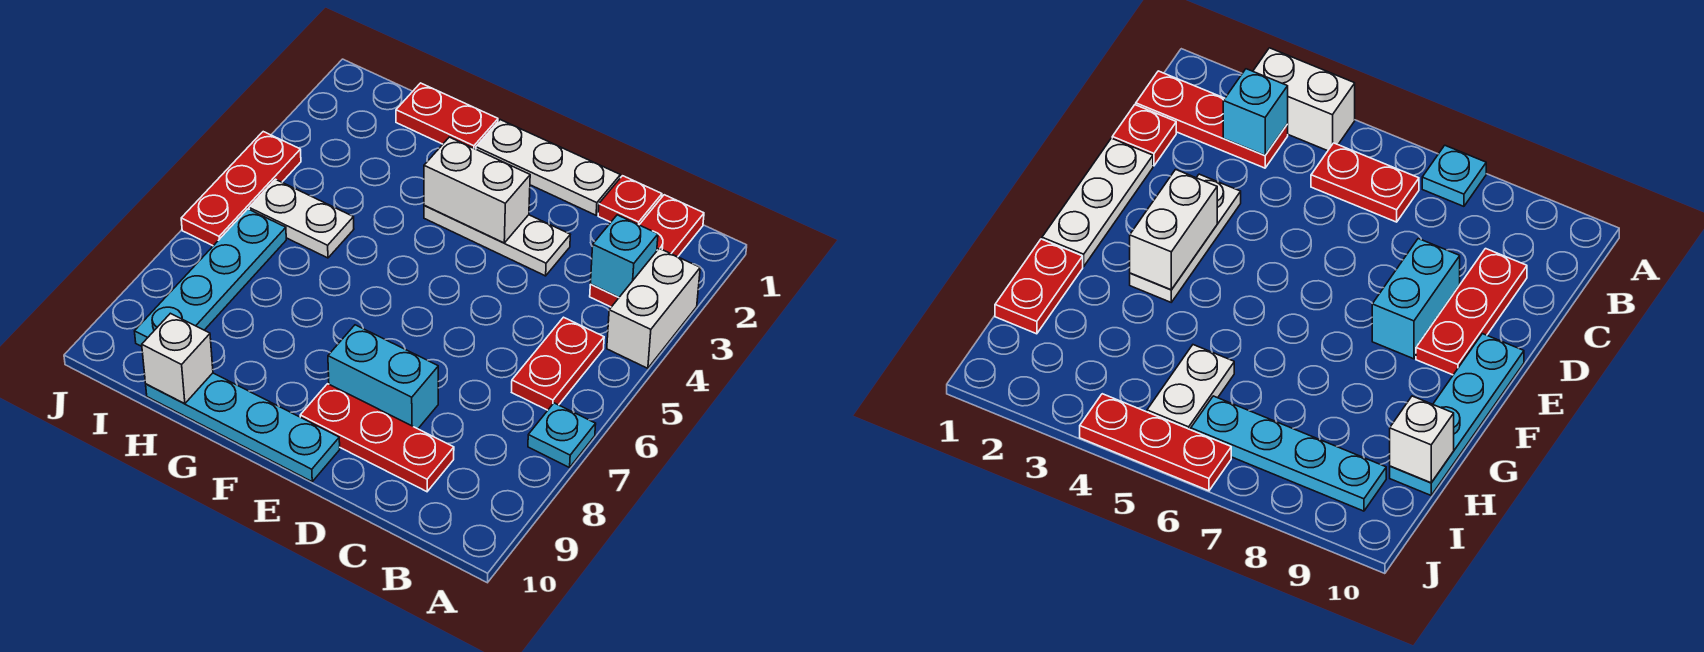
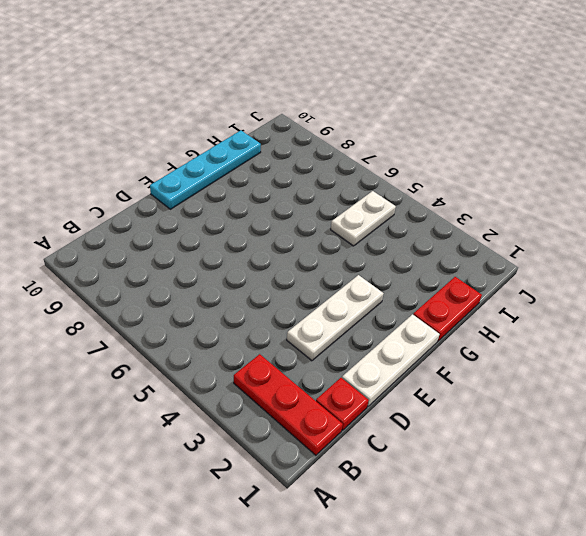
none -> white brick A3:A4 level 1
none -> cyan plate A7 level 1
none -> red plate B5:B6 level 1

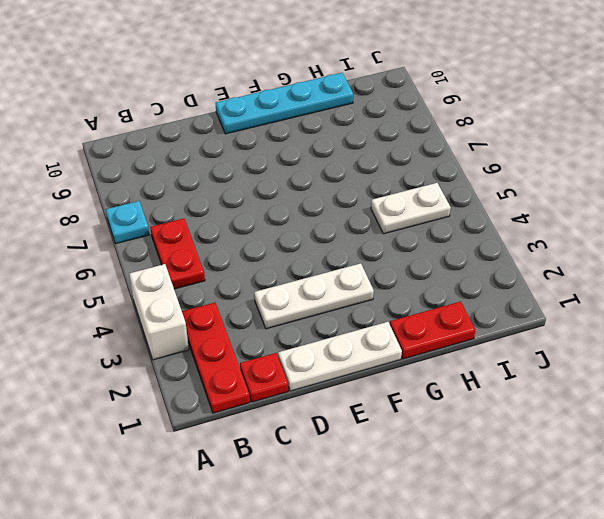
none -> red plate C9:E9 level 1
none -> cyan brick D8:E8 level 1
none -> cyan plate I6:I9 level 1

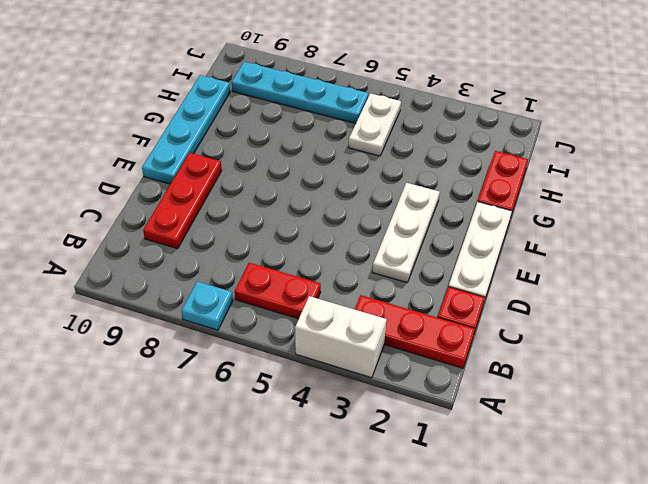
none -> cyan brick D8:E8 level 1
none -> red plate J4:J6 level 1
none -> cyan brick B3 level 2

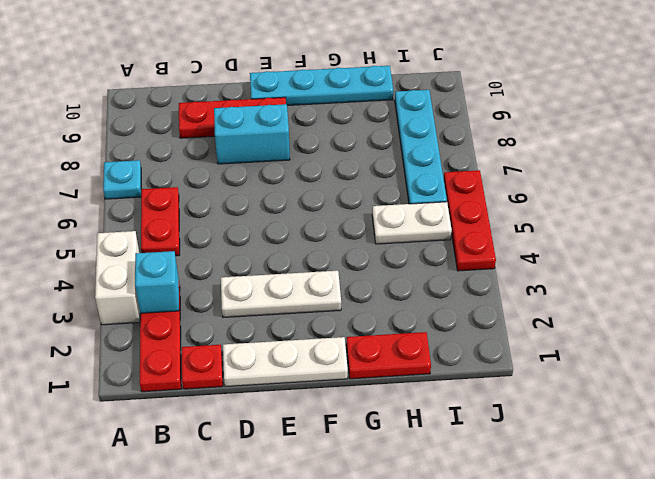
none -> white brick E3:F3 level 2
none -> white brick H10 level 2

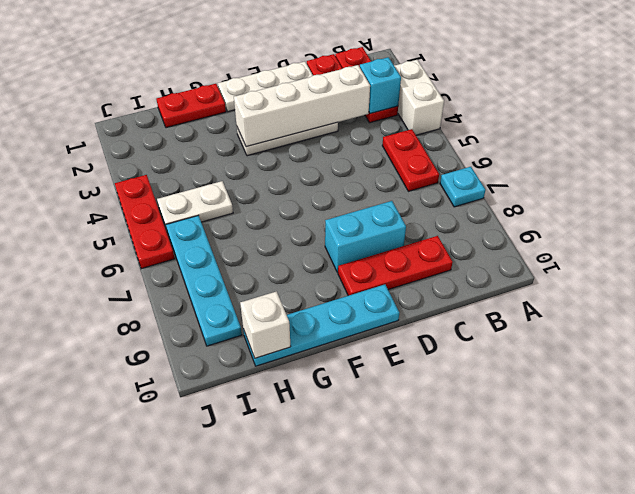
white brick C3:F3 level 2 -> white brick E3:F3 level 2

